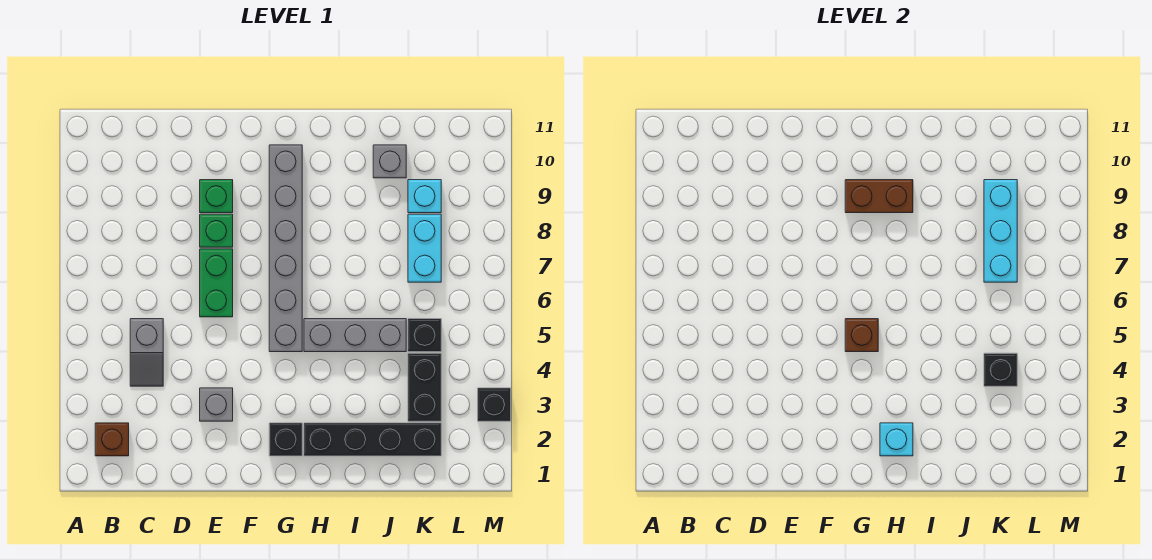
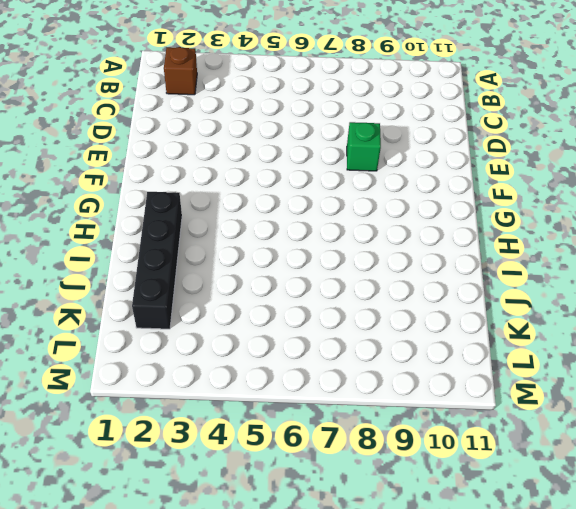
none -> grey slope C4:C5 level 1 top 5
none -> grey brick E3 level 1
none -> green brick E6:E7 level 1

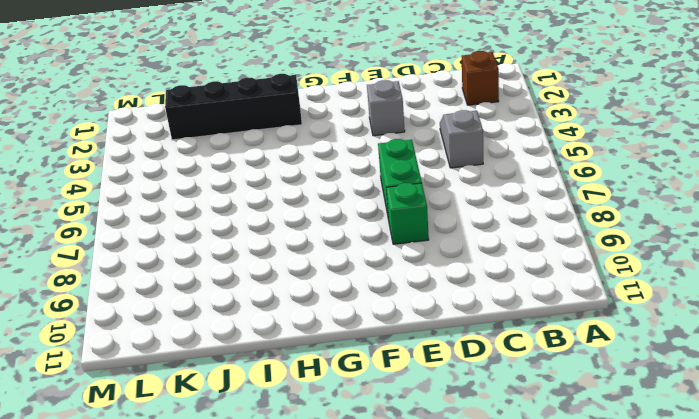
none -> green brick E9 level 1
none -> black brick G2 level 1
none -> grey brick G5:G10 level 1

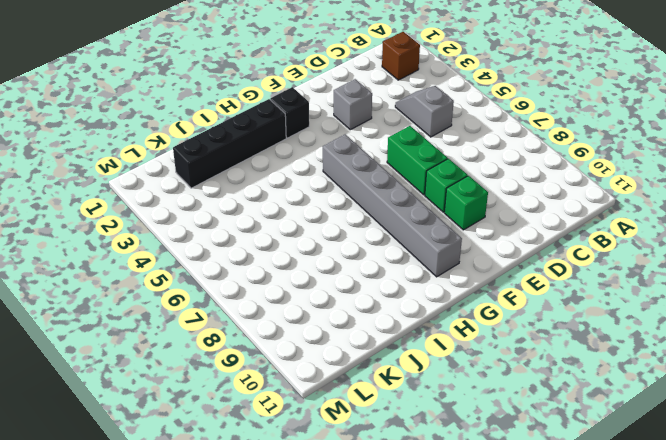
none -> grey brick H5:J5 level 1
none -> grey brick J10 level 1
none -> black brick K3:K4 level 1

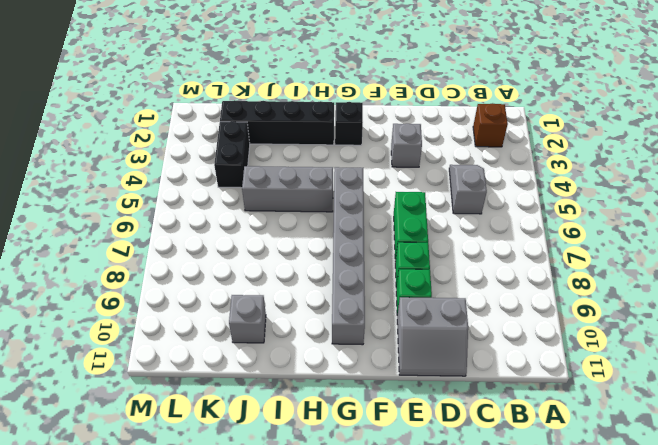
grey slope D10:E11 level 1 top 10 -> none
none -> black brick K5 level 1
none -> cyan brick K7:K8 level 1
none -> cyan brick K9 level 1

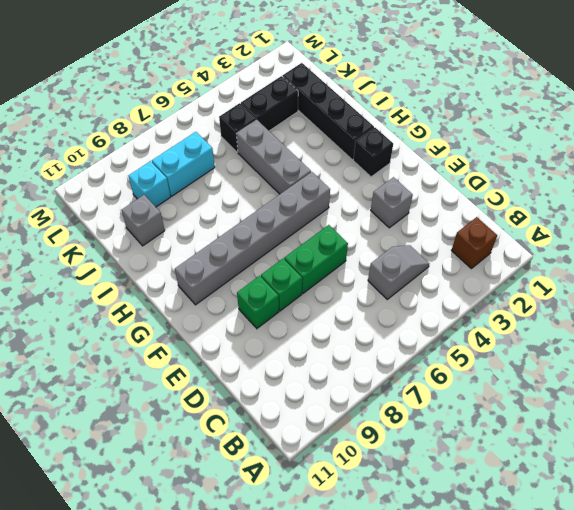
none -> black brick M3 level 1
none -> brown brick G5 level 2
none -> brown brick G9:H9 level 2

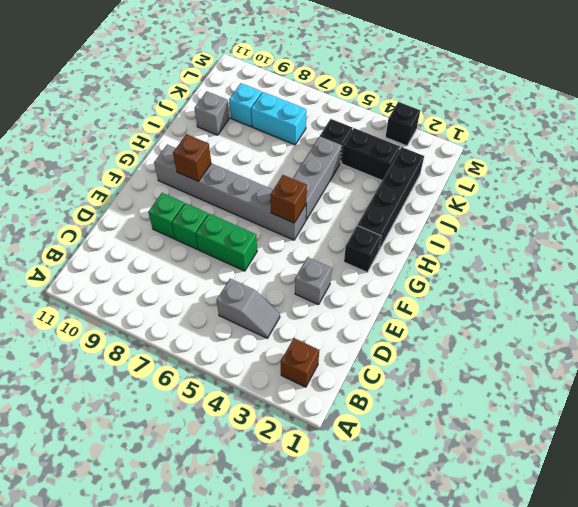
brown brick G9 level 2 -> brown brick G9:H9 level 2
none -> cyan brick H2 level 2
none -> black brick K4 level 2
none -> cyan brick K7:K9 level 2

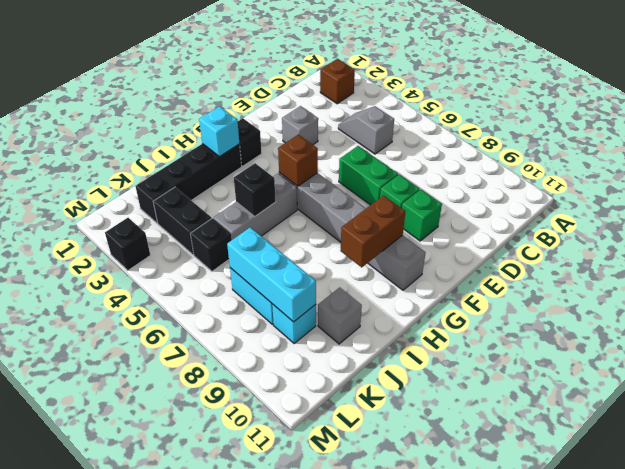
black brick I5 level 2 -> black brick K4 level 2

